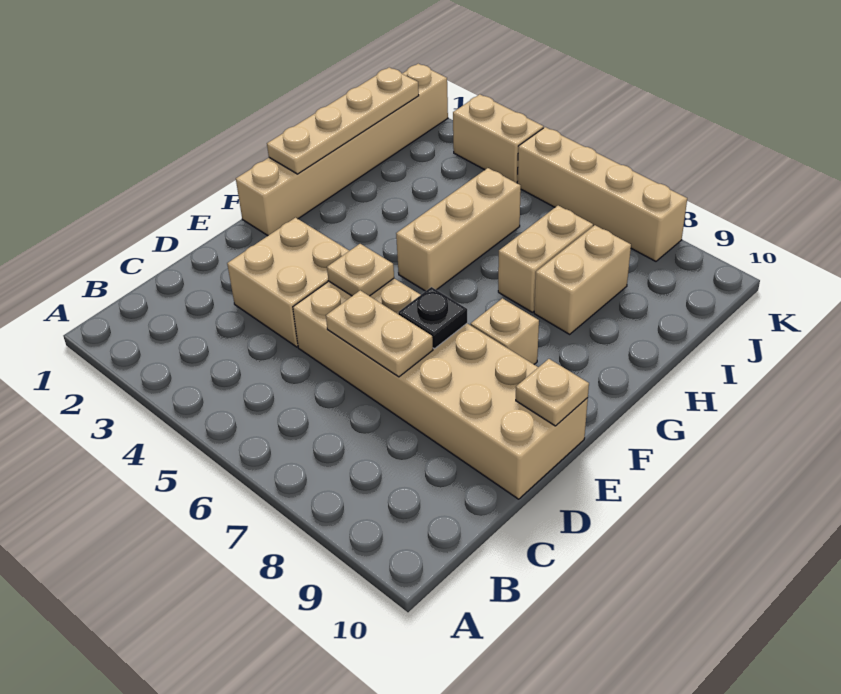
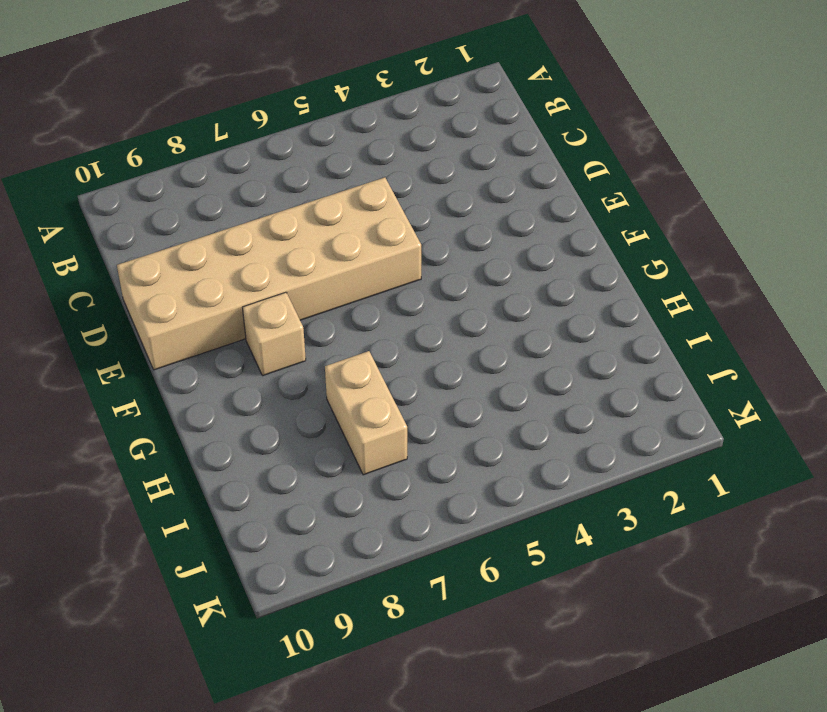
none -> tan brick D3:E4 level 1
none -> tan brick F1:K1 level 1
none -> tan brick G5:I5 level 1

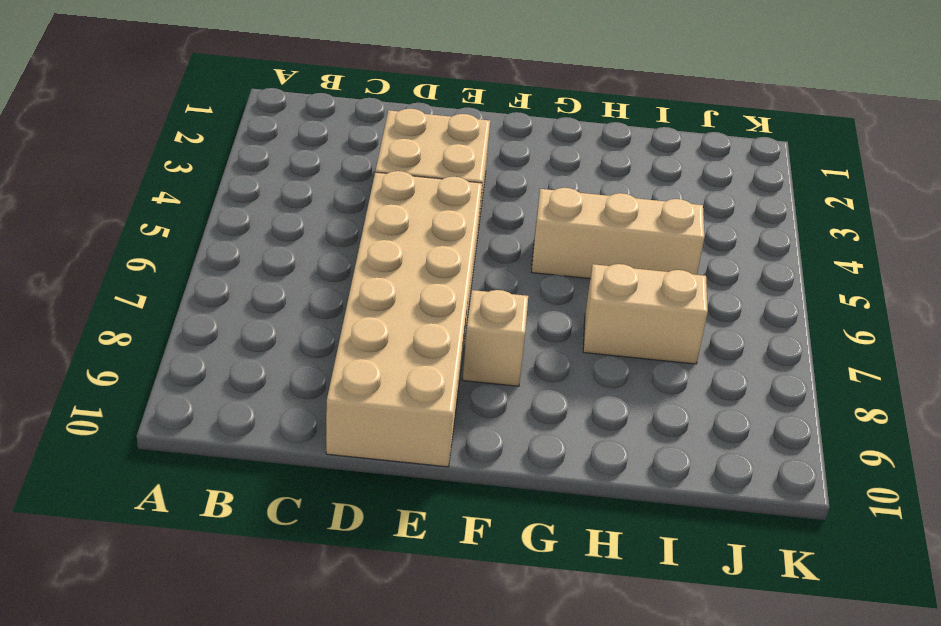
none -> tan brick F1:K1 level 1
none -> tan brick H8:I8 level 1
none -> tan brick K3:K4 level 1

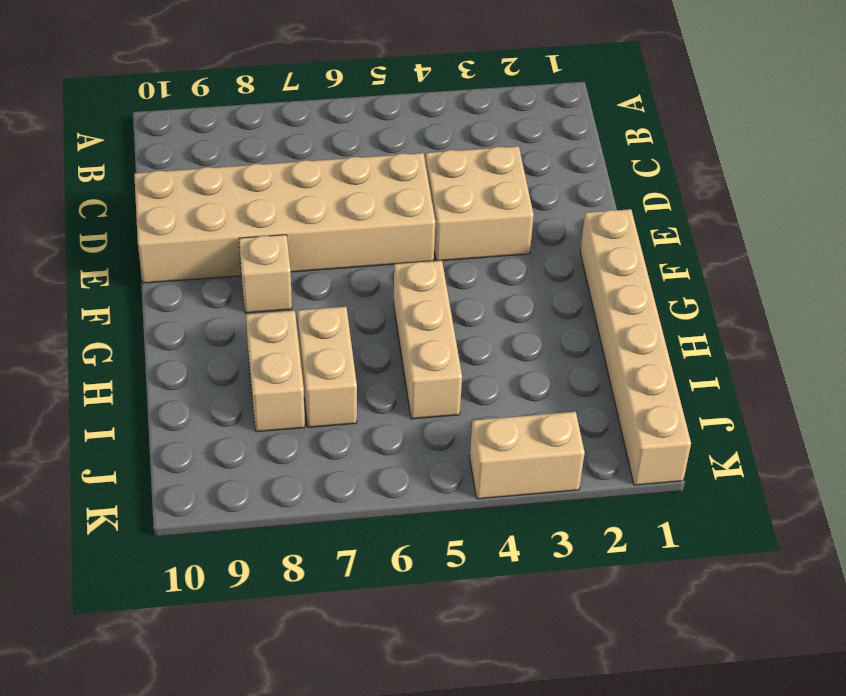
none -> tan brick K5:K8 level 1
none -> tan plate D6:D7 level 2
none -> tan plate E5 level 2

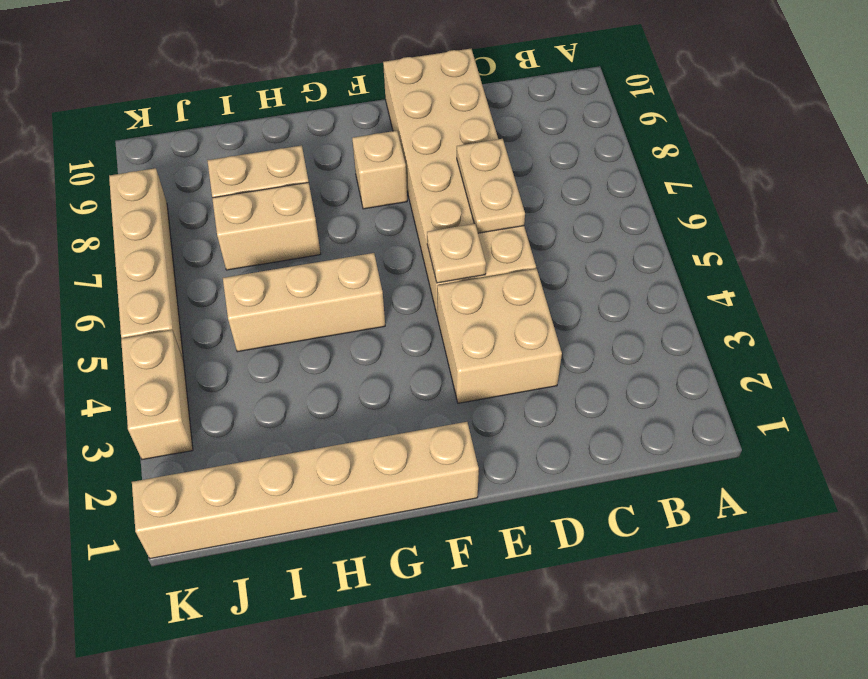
none -> black plate E7 level 2
none -> tan plate E10 level 2
none -> tan plate G1:J1 level 2

